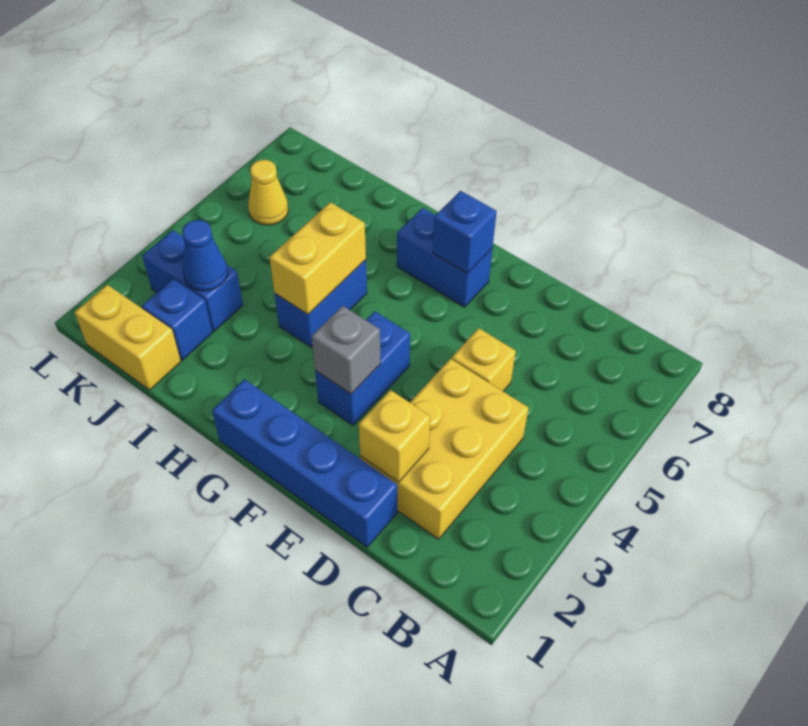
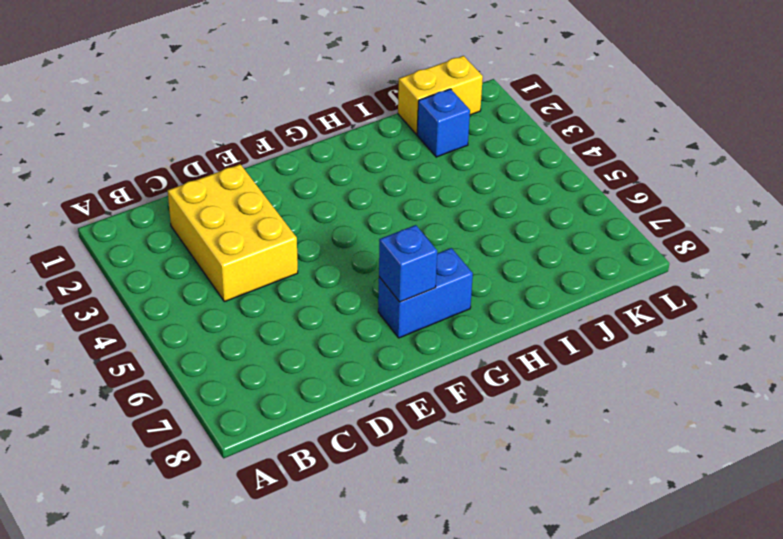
none -> blue brick D1:G1 level 1
none -> yellow brick D5 level 1
none -> blue brick F3:F4 level 1

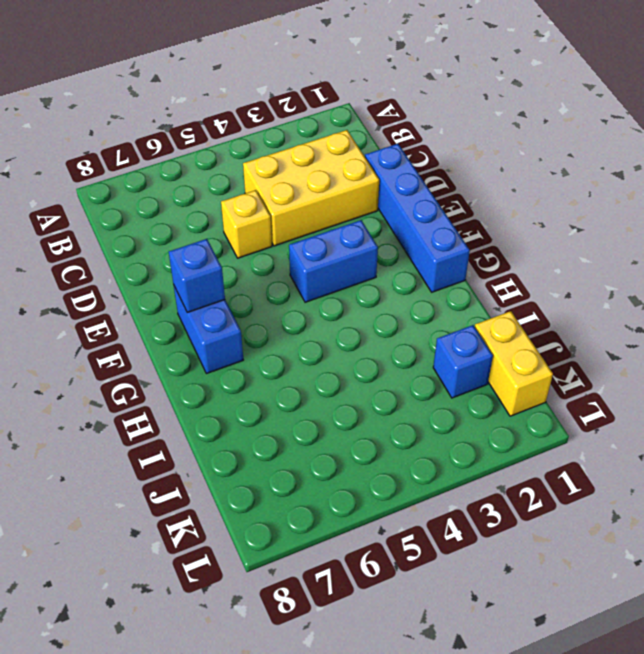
none -> blue brick H4:H5 level 1
none -> blue brick J3:K3 level 1
none -> yellow cone K6 level 1

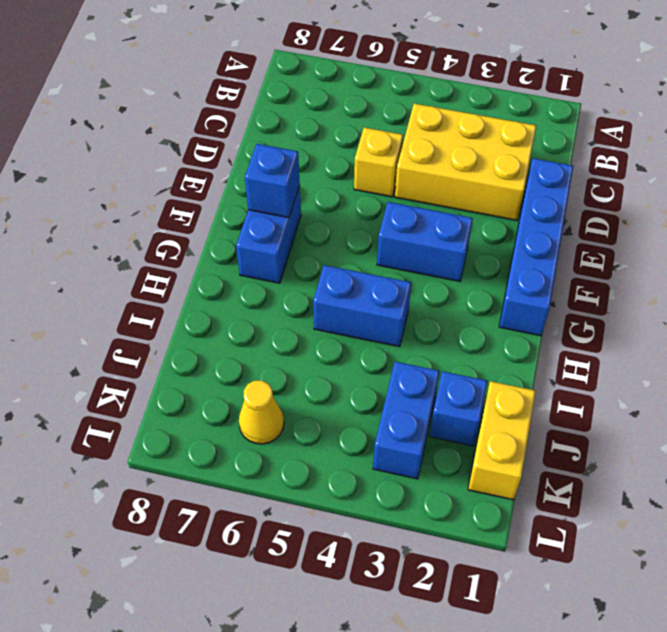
none -> yellow brick D2 level 2
none -> grey brick F3 level 2
none -> yellow brick H4:H5 level 2

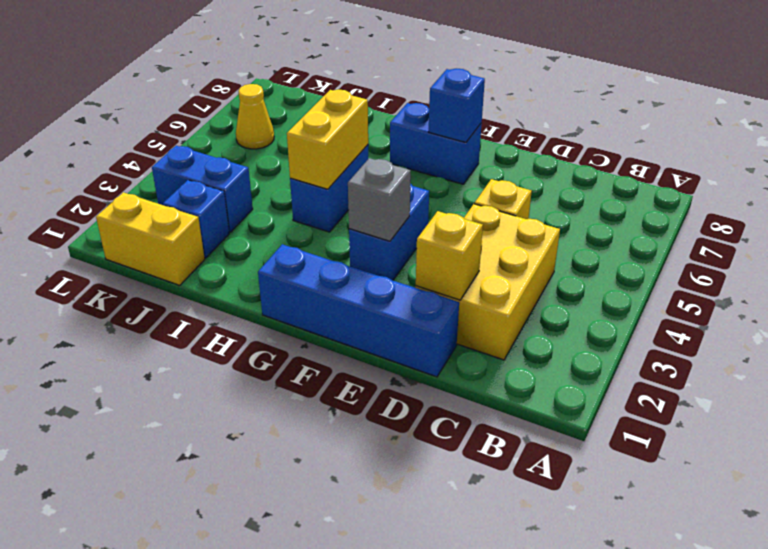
none -> blue cone J3 level 2

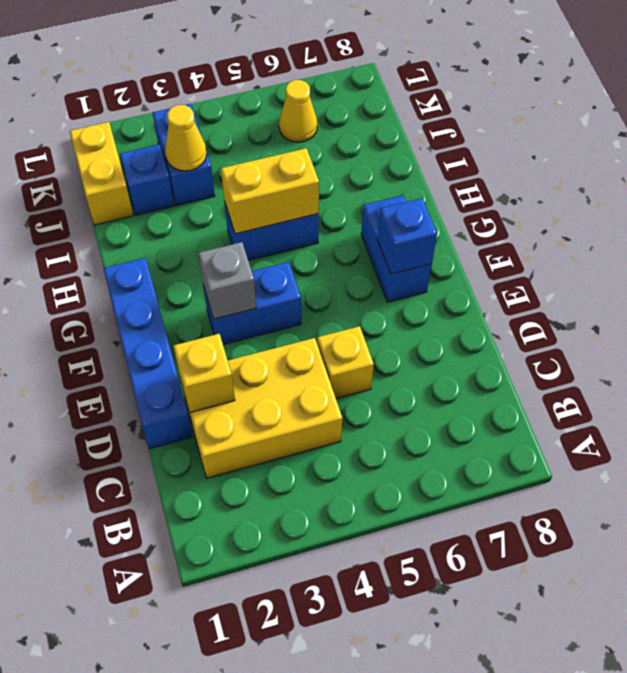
yellow cone J3 level 2 -> blue cone J3 level 2

